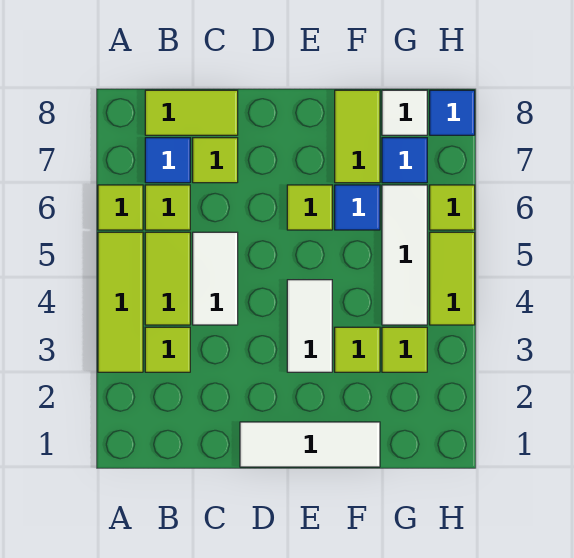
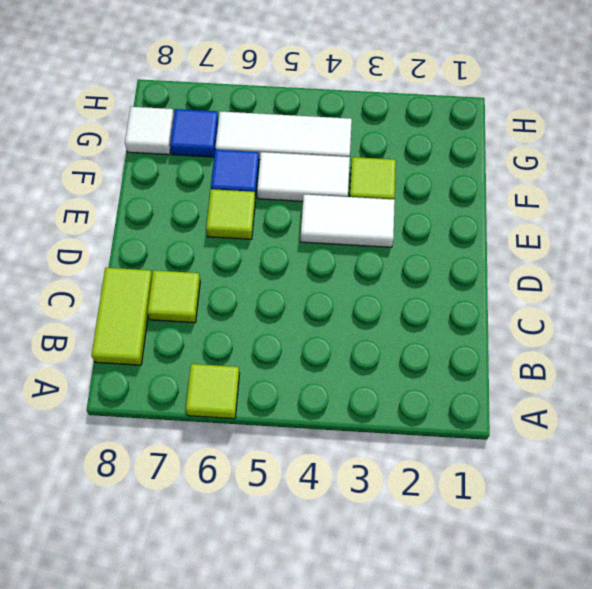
white tile F4:F5 level 1 -> white tile C4:C5 level 1
none -> lime tile A3:A5 level 1
none -> lime tile B3 level 1
none -> lime tile B4:B5 level 1

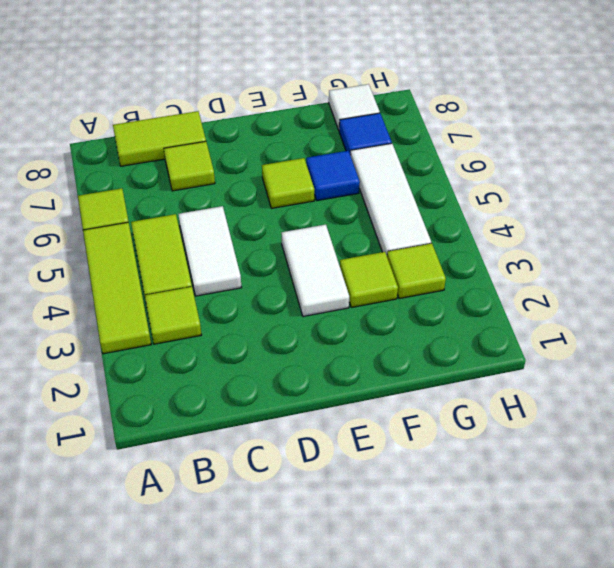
none -> lime tile B6 level 1
none -> blue tile B7 level 1
none -> white tile D1:F1 level 1

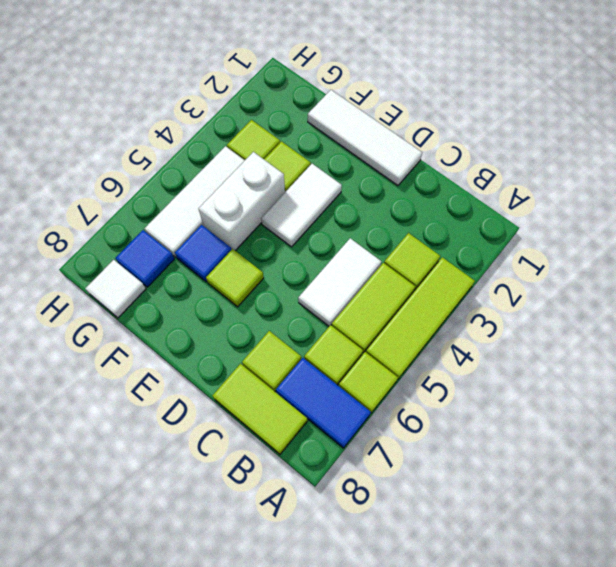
blue tile A7:B7 level 1 -> blue tile B7 level 1
white brick F4:F5 level 1 -> none
none -> lime tile F7:F8 level 1
none -> lime tile H4:H5 level 1
none -> lime tile H6 level 1

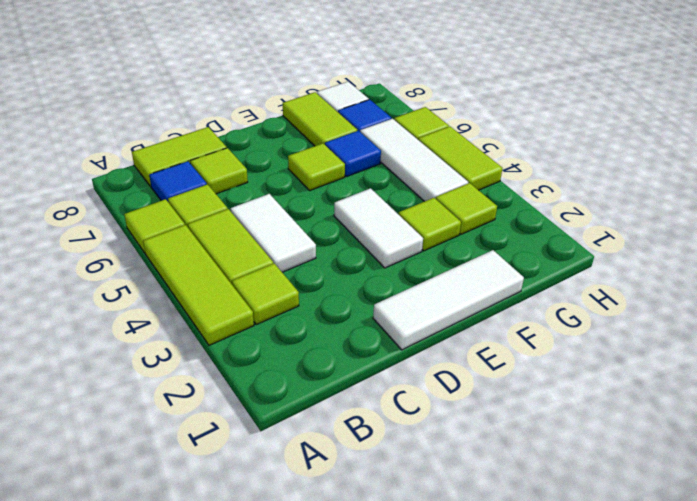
none -> blue tile H8 level 1

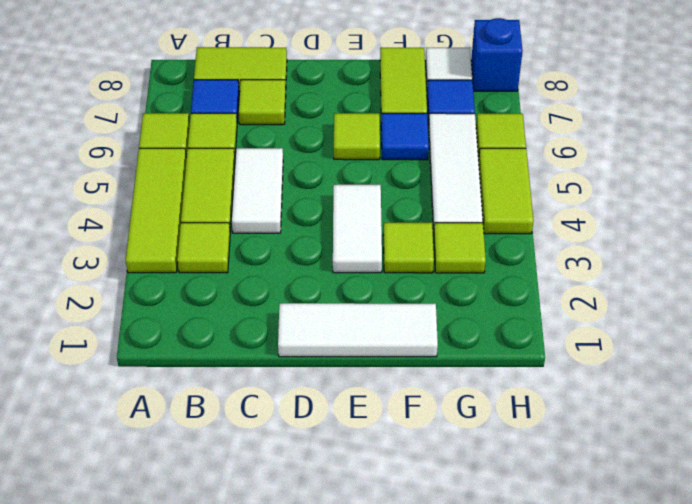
blue brick H8 level 1 -> blue tile H8 level 1

